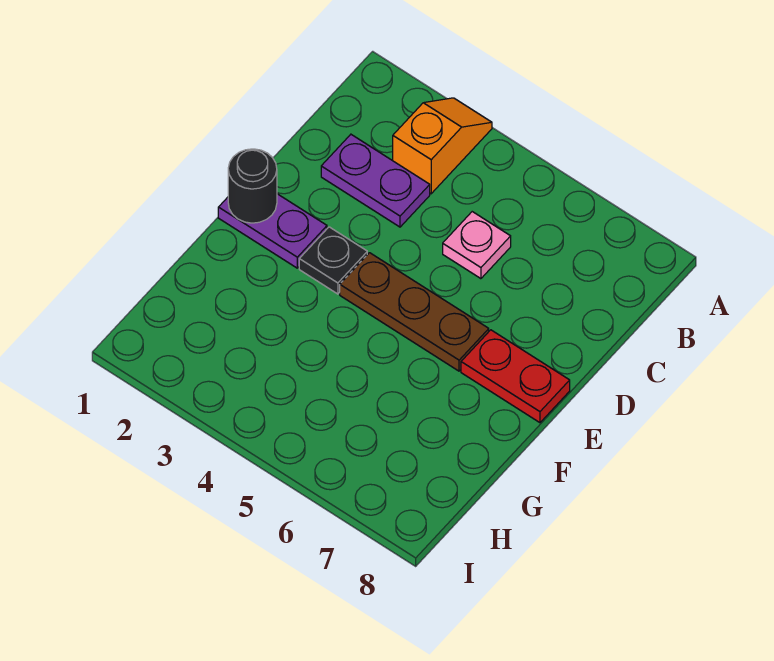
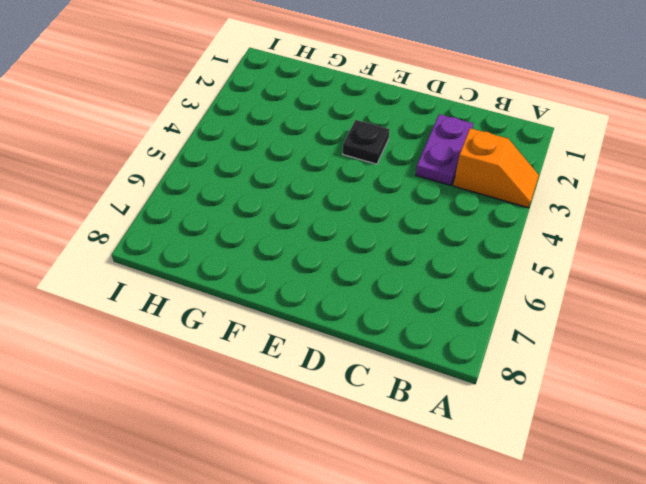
none -> pink plate C5 level 1
none -> purple plate E1:E2 level 1

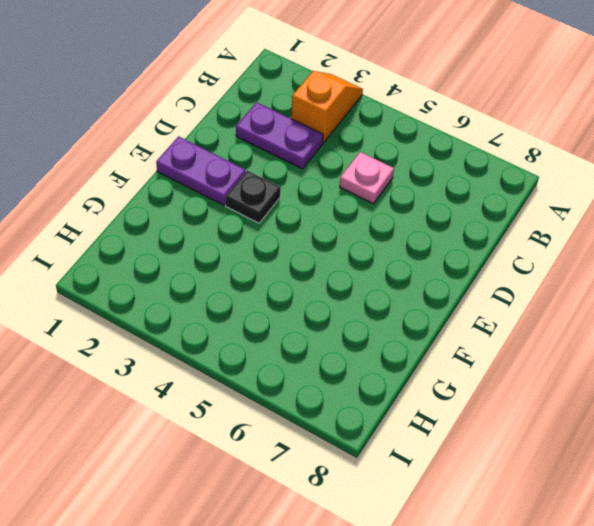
none -> brown plate E4:E6 level 1
none -> red plate E7:E8 level 1

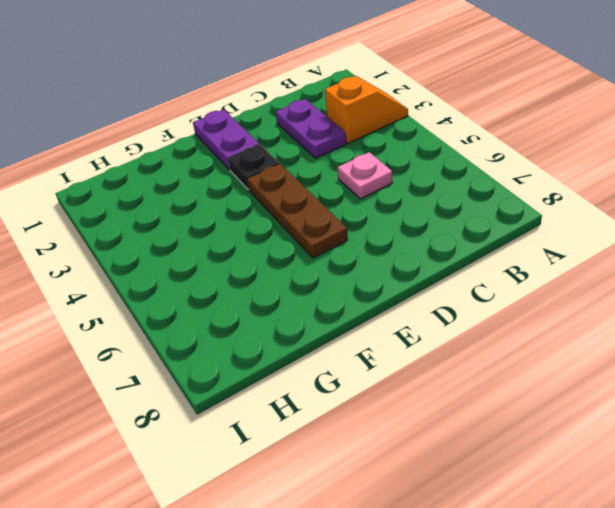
none -> red plate E7:E8 level 1
none -> black round brick E1 level 2

